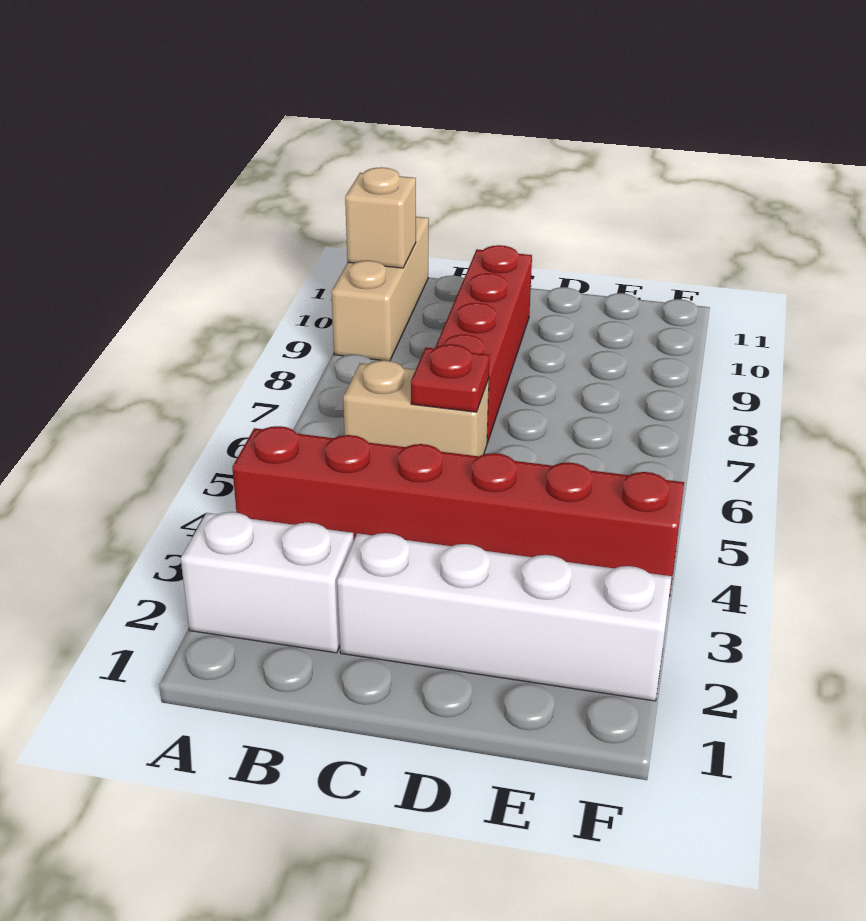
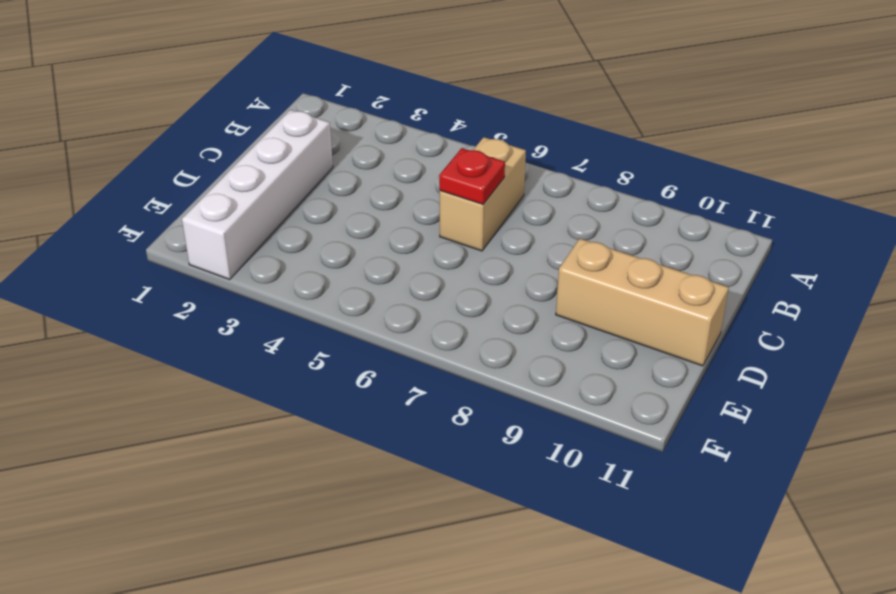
tan brick D9:D11 level 1 -> tan brick A9:A11 level 1
none -> white brick A2:B2 level 1
none -> red brick A4:F4 level 1

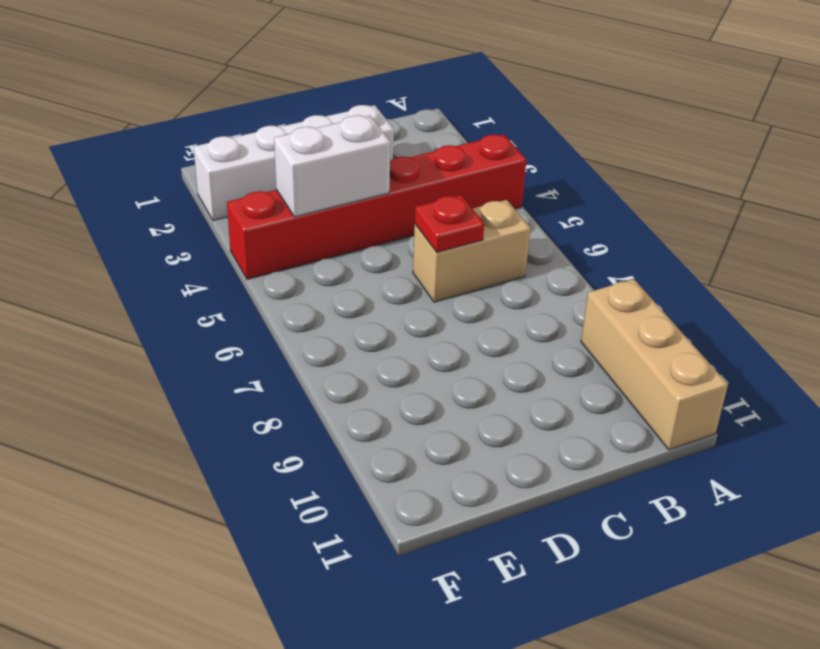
white brick D4:E4 level 2 -> white brick A2:B2 level 1
none -> red brick C7:C10 level 1
none -> tan brick A10 level 2

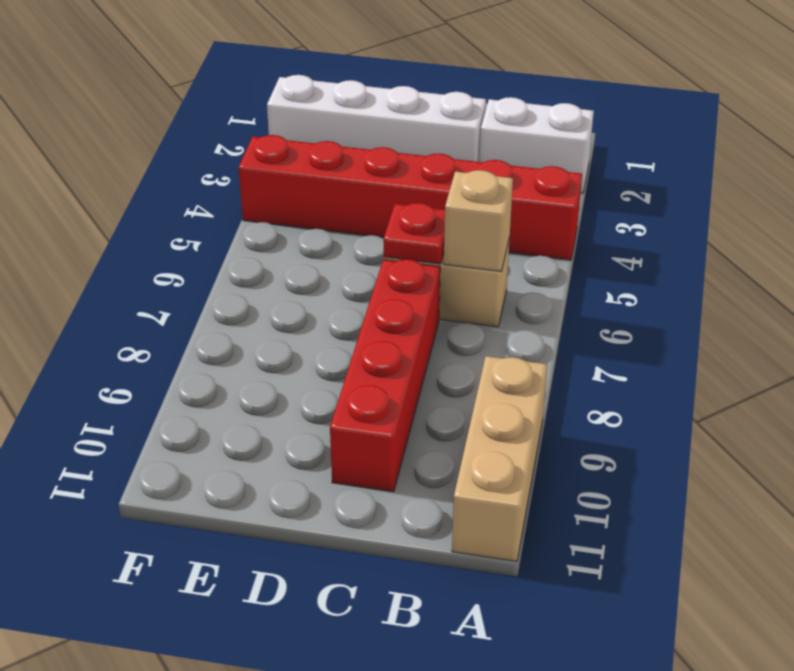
tan brick B6 level 2 -> tan brick A10 level 2

